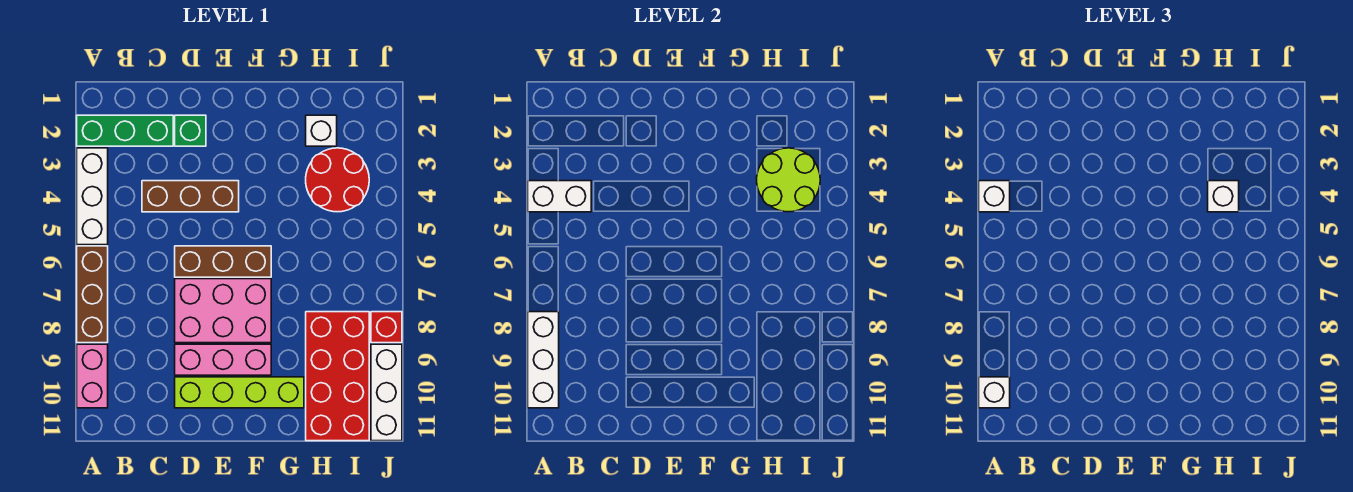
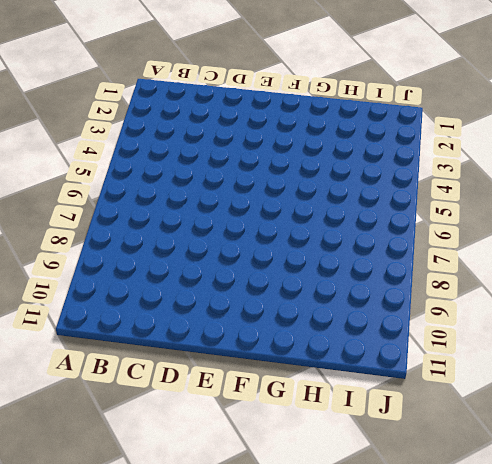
none -> green brick A2:C2 level 1
none -> white brick A3:A5 level 1
none -> brown brick A6:A8 level 1

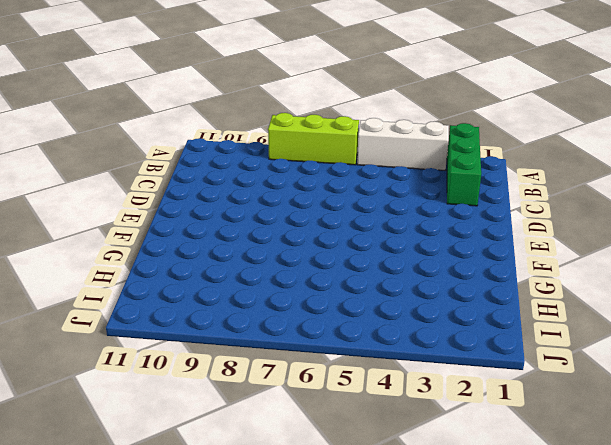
lime brick A6:A8 level 1 -> brown brick A6:A8 level 1
none -> pink brick A9:A10 level 1
none -> brown brick C4:E4 level 1
none -> green brick D2 level 1

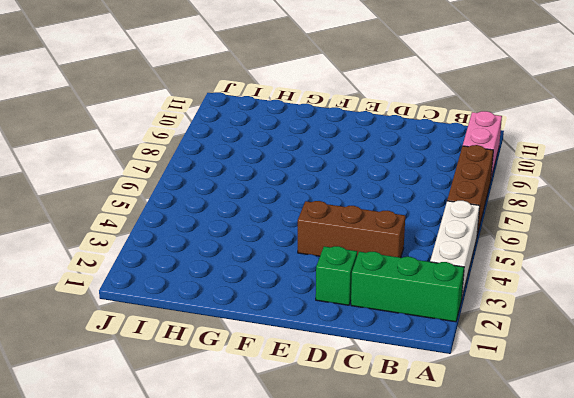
none -> brown brick D6:F6 level 1
none -> pink brick D7:F8 level 1
none -> pink brick D9:F9 level 1

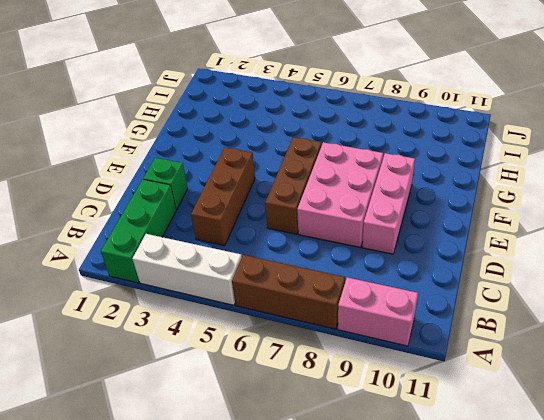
none -> lime brick D10:G10 level 1
none -> white brick H2 level 1
none -> red round brick H3:I4 level 1

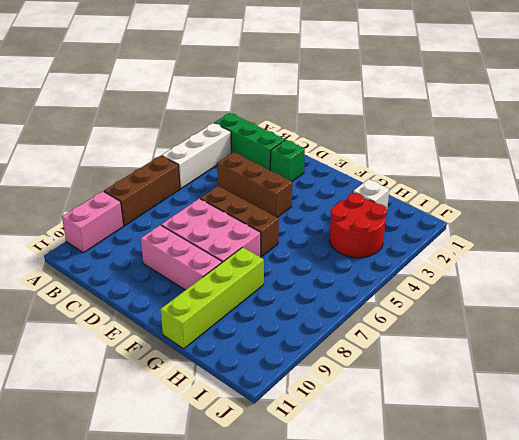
lime brick G8:G11 level 1 -> lime brick D10:G10 level 1
none -> red brick H8:I11 level 1
none -> red brick J8 level 1
none -> white brick J9:J11 level 1

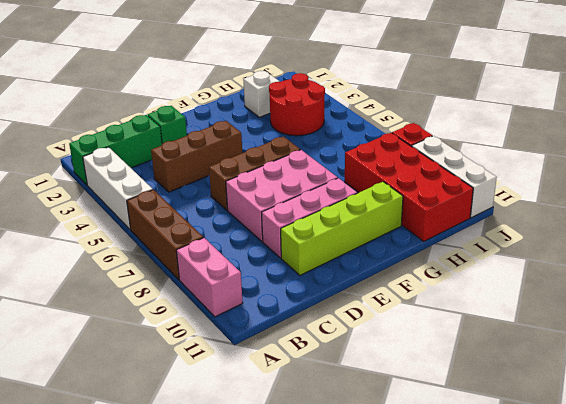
none -> white brick A4:B4 level 2
none -> white brick A8:A10 level 2
none -> lime round brick H3:I4 level 2

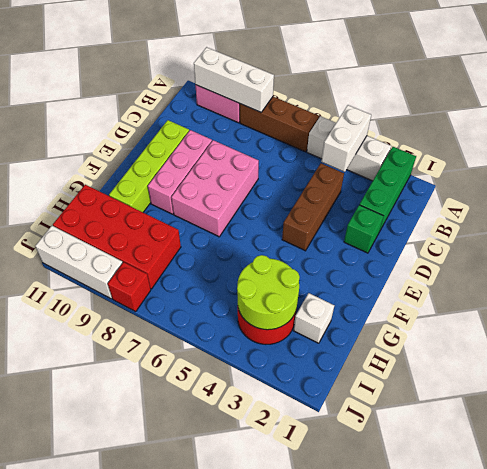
none -> brown brick D6:F6 level 1
none -> white brick A4 level 3
none -> white brick A10 level 3

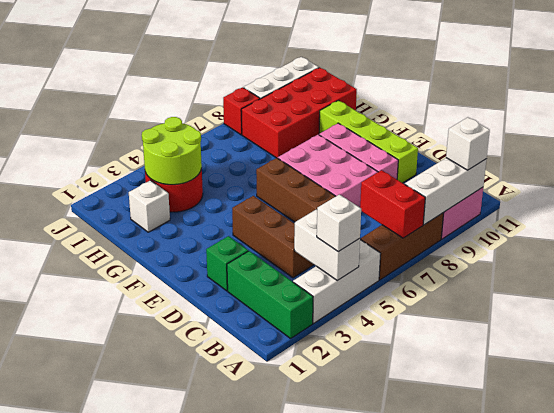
red brick A7:B7 level 2 -> none
none -> white brick H4 level 3

